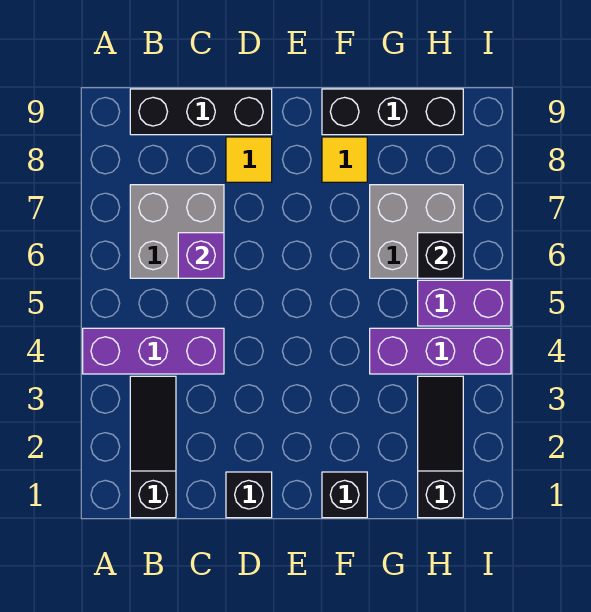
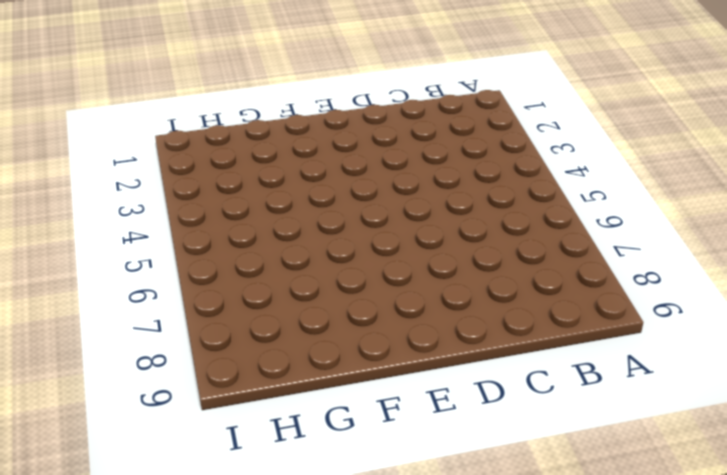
none -> purple brick A4:C4 level 1
none -> black slope B1:B3 level 1 top 1
none -> grey brick B6:C7 level 1

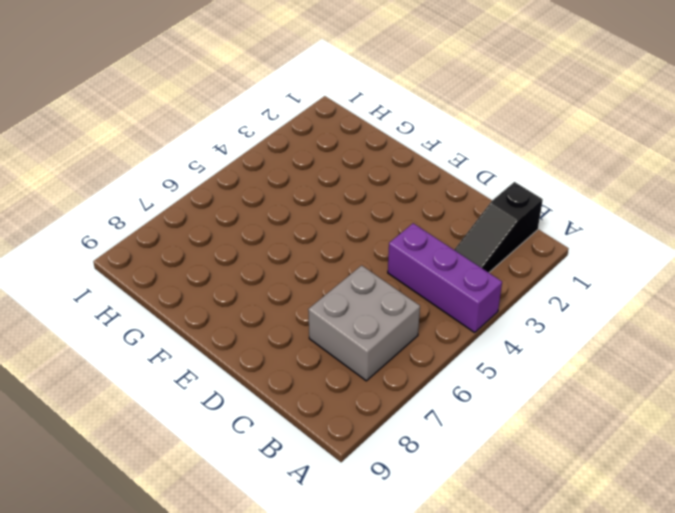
none -> black brick B9:D9 level 1
none -> black brick D1 level 1
none -> yellow tile D8 level 1

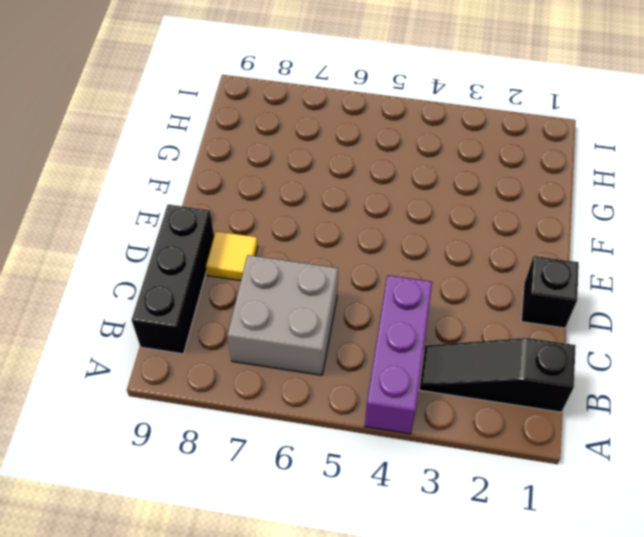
none -> black brick F1 level 1
none -> yellow tile F8 level 1
none -> black brick F9:H9 level 1

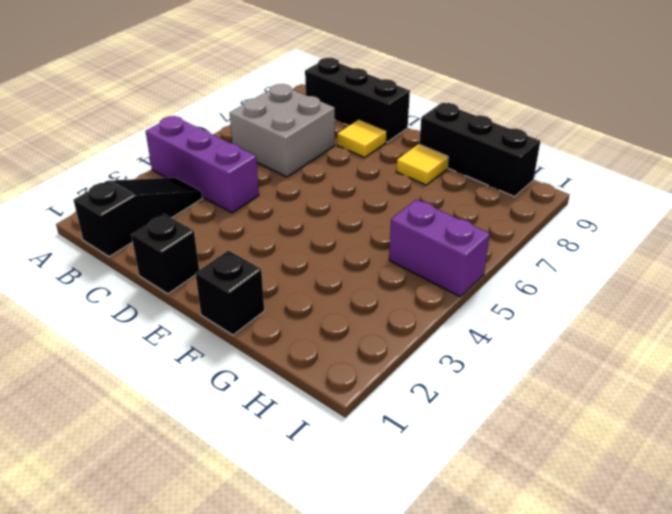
none -> purple brick G4:I4 level 1
none -> grey brick G6:H7 level 1
none -> black slope H1:H3 level 1 top 1

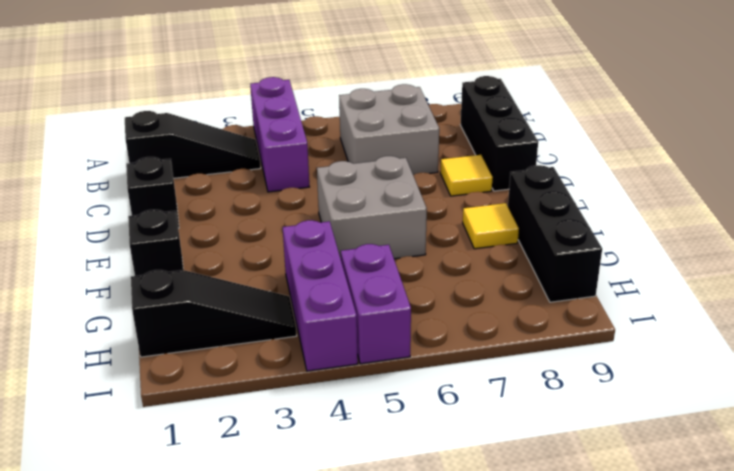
grey brick E5:F6 level 1 -> grey brick G6:H7 level 1
none -> purple brick C6 level 2
none -> black brick H6 level 2

